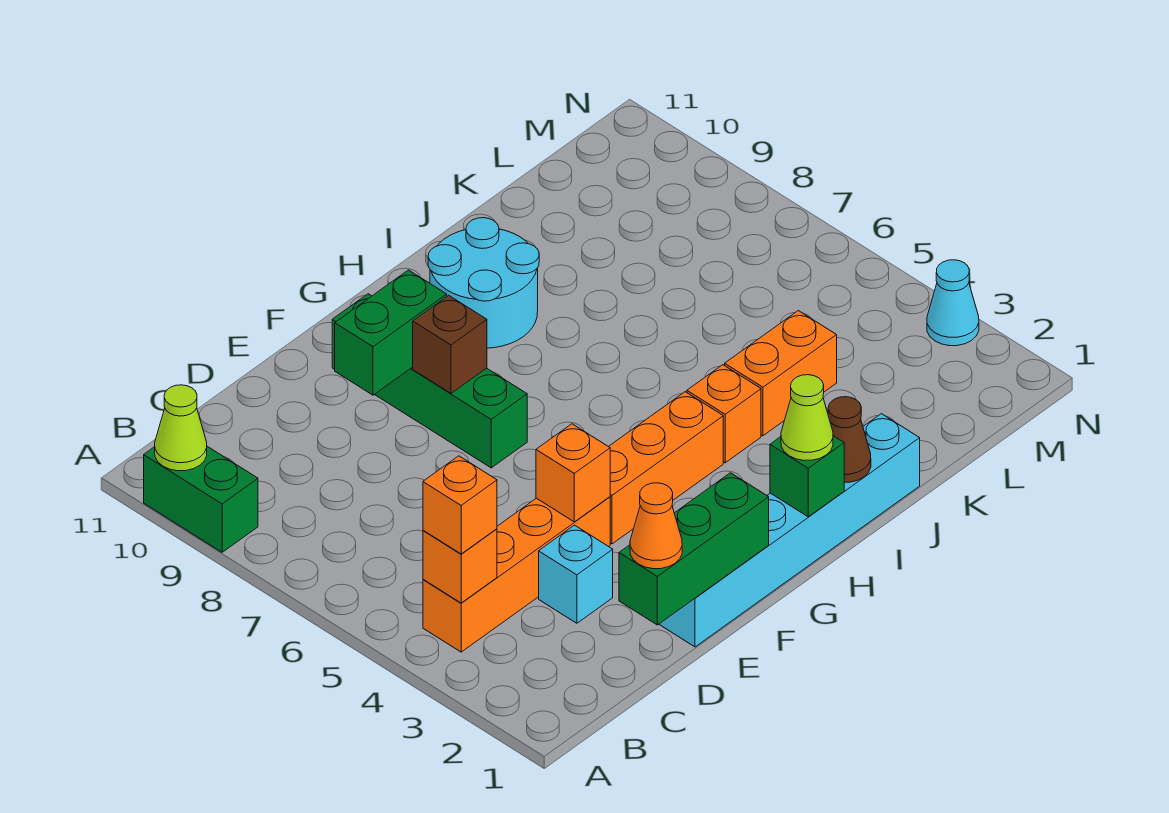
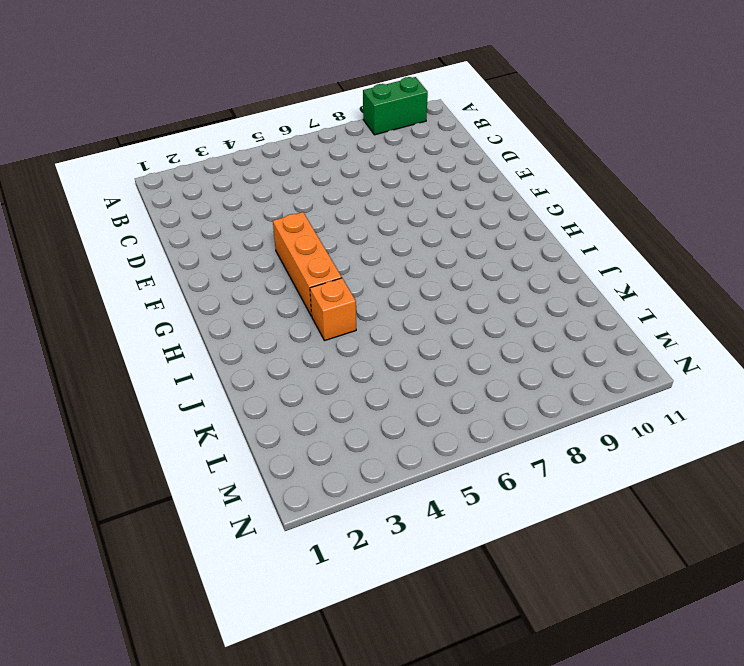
none -> orange brick B4:E4 level 1
none -> cyan brick D3 level 1
none -> cyan brick E1:J1 level 1

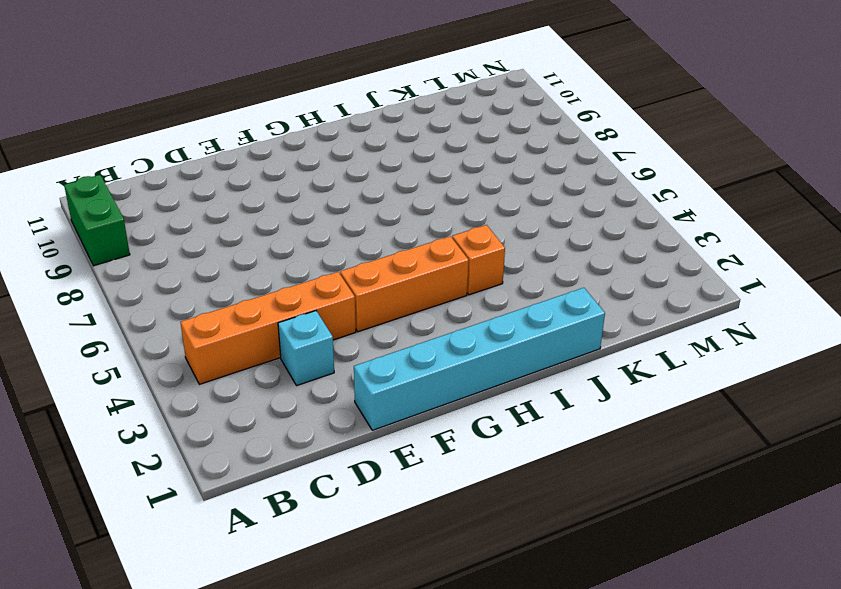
none -> green brick F7:F10 level 1
none -> cyan round brick H9:I10 level 1
none -> orange brick J4:K4 level 1

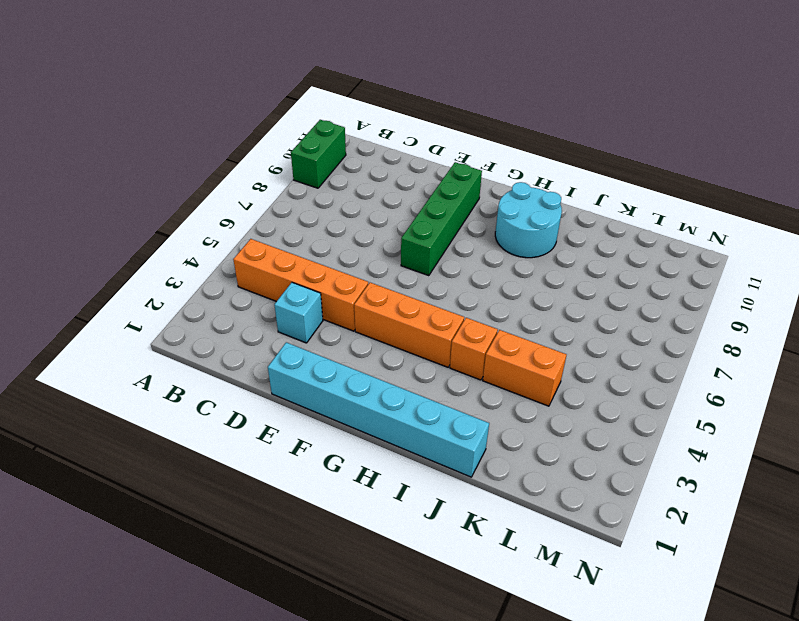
none -> cyan cone N3 level 1
none -> lime cone A10 level 2
none -> orange brick B4 level 2

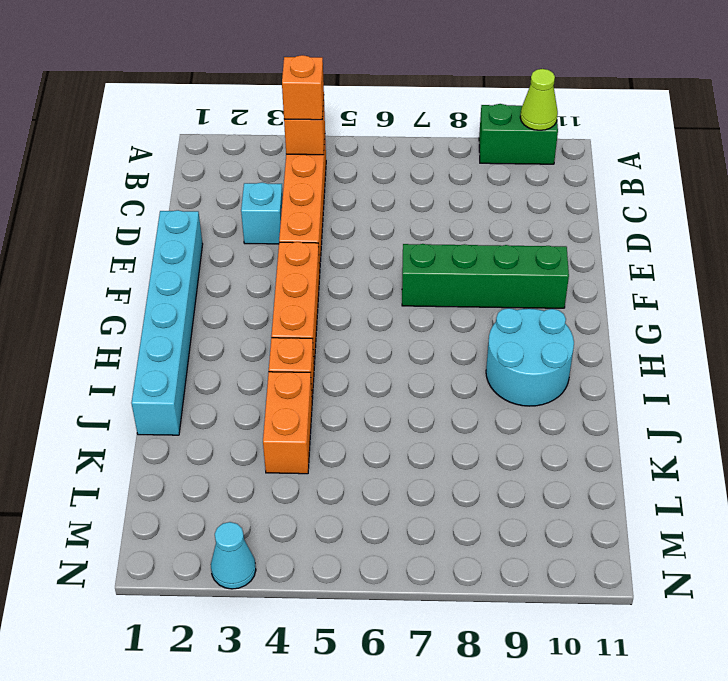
none -> green brick D1:F1 level 2
none -> orange brick E4 level 2
none -> green brick E9:F9 level 2

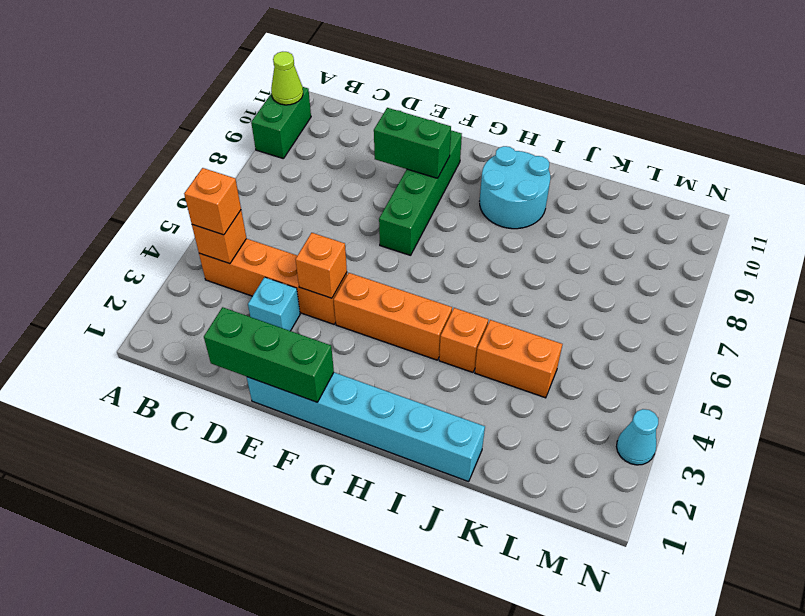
none -> brown brick F8 level 2
none -> green brick H1 level 2
none -> brown cone I1 level 2

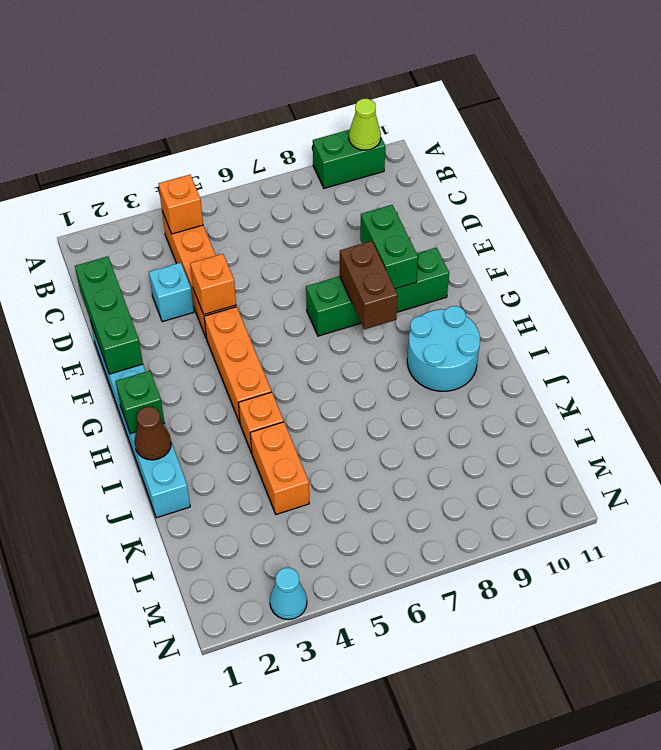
brown brick F8:G8 level 2 -> brown brick F8 level 2
none -> orange brick B4 level 3
none -> orange cone D1 level 3
none -> lime cone H1 level 3

